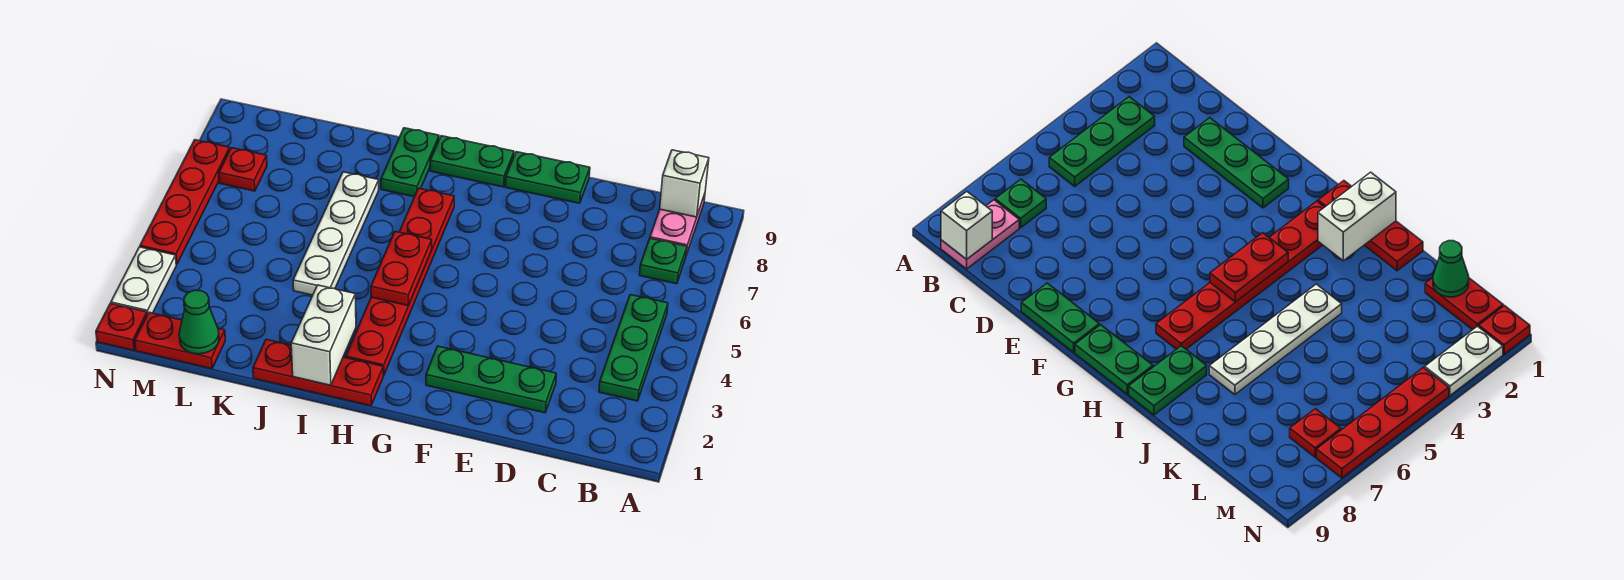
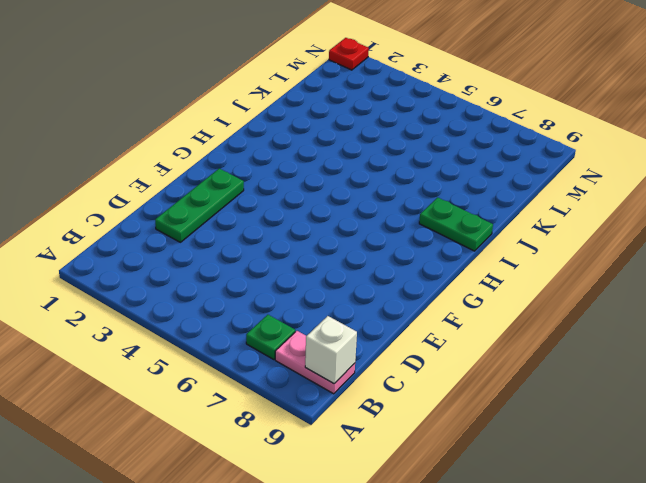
none -> green plate B3:B5 level 1
none -> green plate E9:F9 level 1
none -> green plate G9:H9 level 1

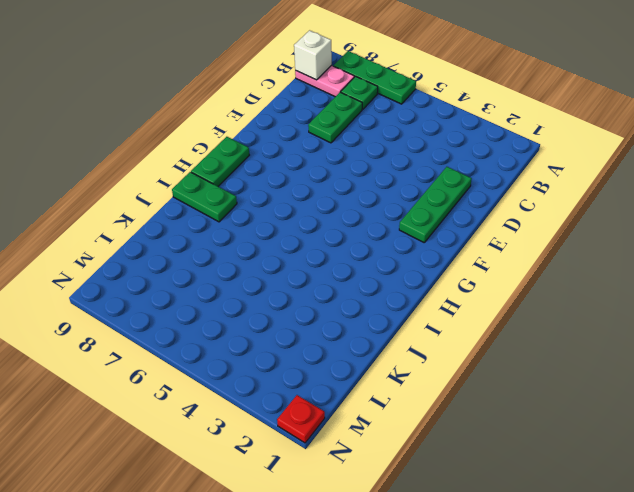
green plate A6:A8 level 1 -> green plate B3:B5 level 1
green plate C7:D7 level 1 -> green plate E9:F9 level 1
none -> red plate H1:J1 level 1
none -> red plate H2:H7 level 1
none -> white plate J4:J7 level 1

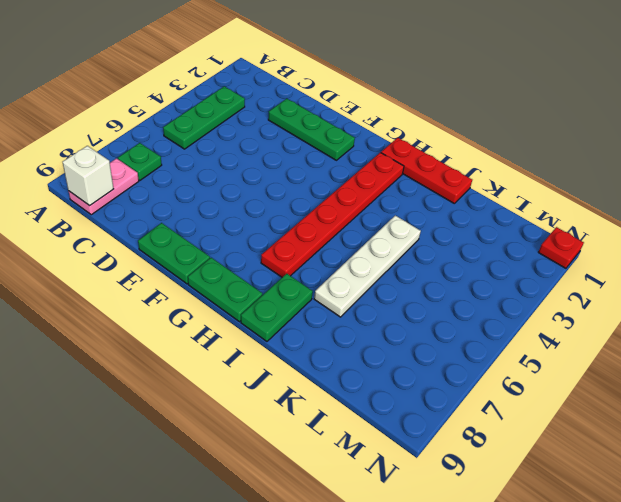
none -> red plate L1:M1 level 1
none -> red plate M7 level 1
none -> white plate N2:N3 level 1

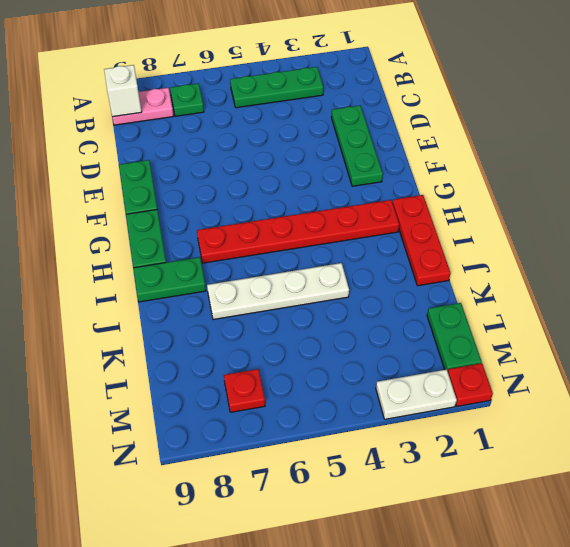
green plate L1:M1 level 1 -> red plate L1:M1 level 1
none -> red plate N4:N7 level 1
none -> red plate H4:H5 level 2
none -> white brick I1:I2 level 2

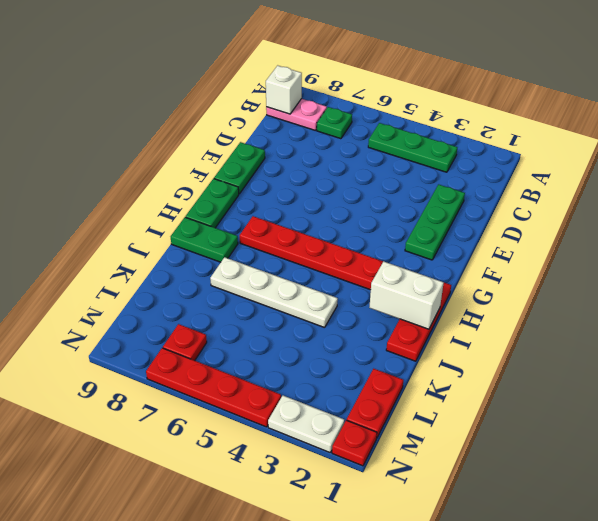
none -> red plate H4:H5 level 2
none -> green cone L1 level 2

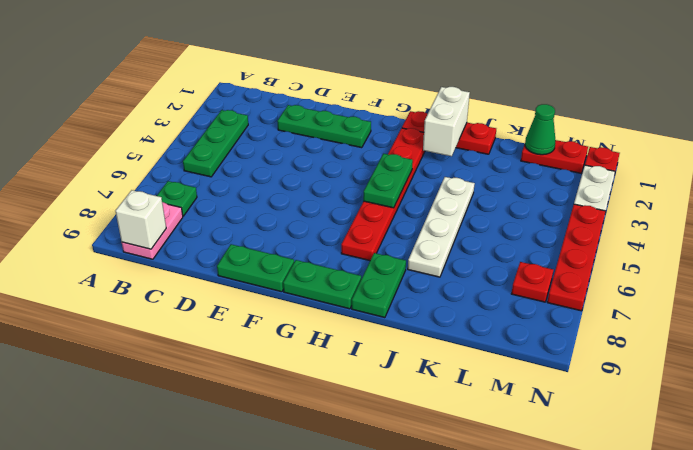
green plate H4:H5 level 2 -> red plate H4:H5 level 2

